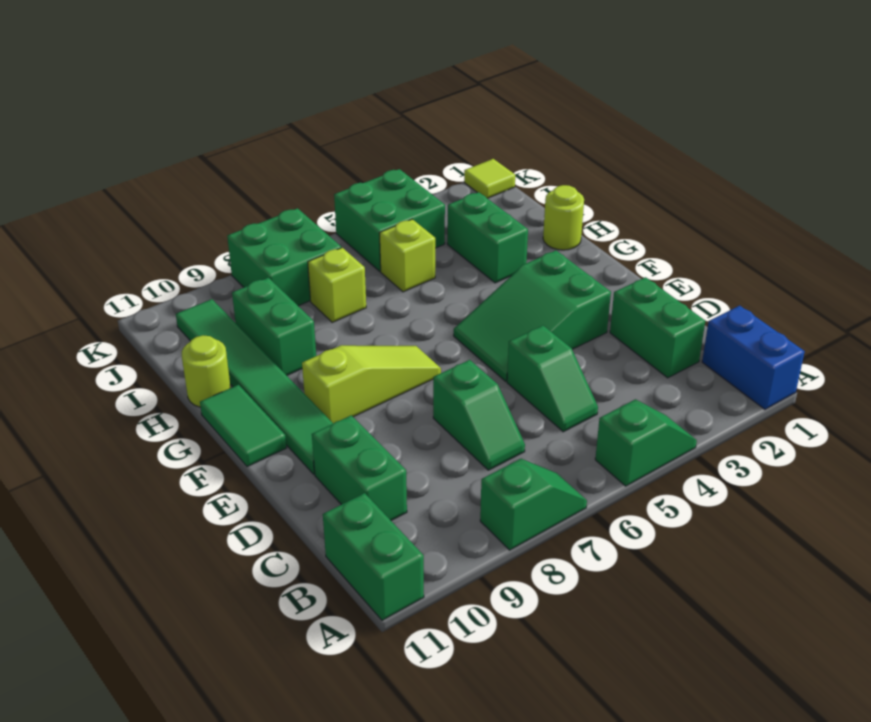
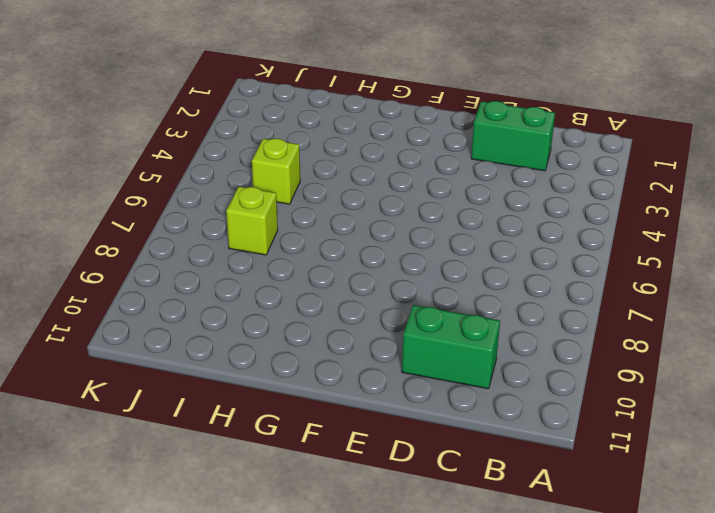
none -> blue brick A1:B1 level 1
none -> green slope A4:A5 level 1 top 5
none -> green slope A7:A8 level 1 top 8

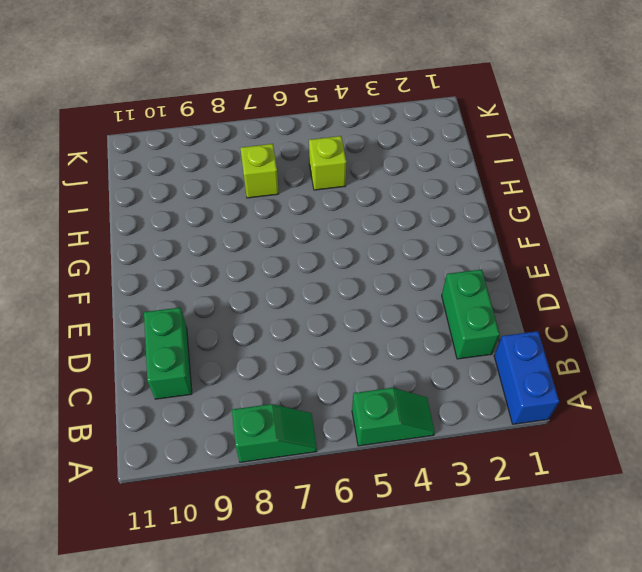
none -> green brick A11:B11 level 1
none -> green slope C5:D5 level 1 top D
none -> green slope C7:D7 level 1 top D

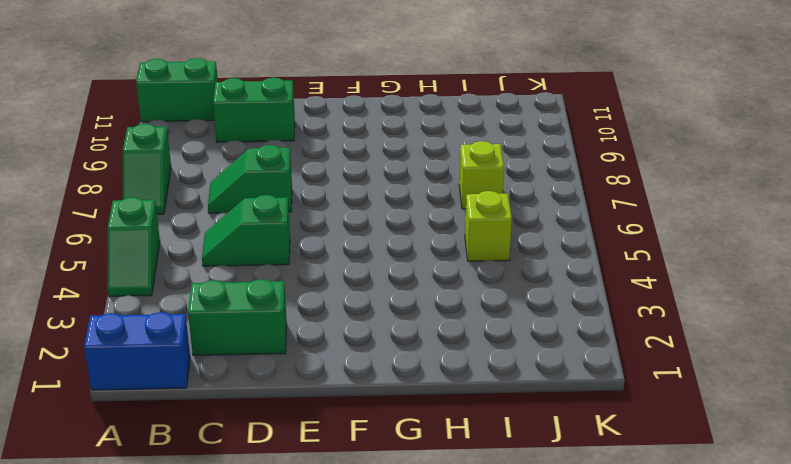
none -> green slope E3:F5 level 1 top 3
none -> green tile E10:J10 level 1
none -> lime slope F7:F9 level 1 top 9

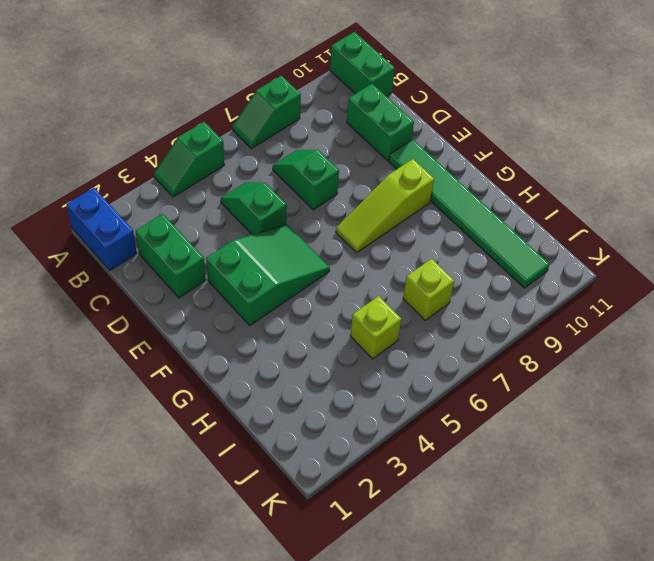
none -> green tile F11:G11 level 1
none -> lime round brick H1 level 1
none -> green brick H3:I3 level 1

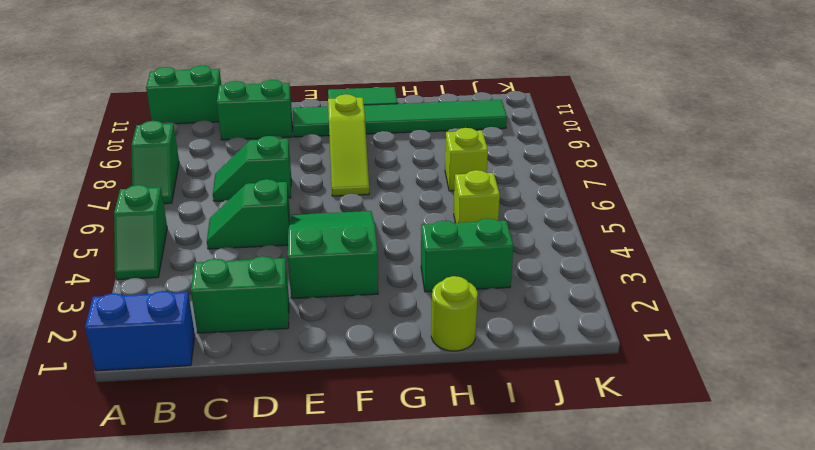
none -> green brick H9:I9 level 1
none -> lime round brick H11 level 1
none -> green brick J4:K5 level 1

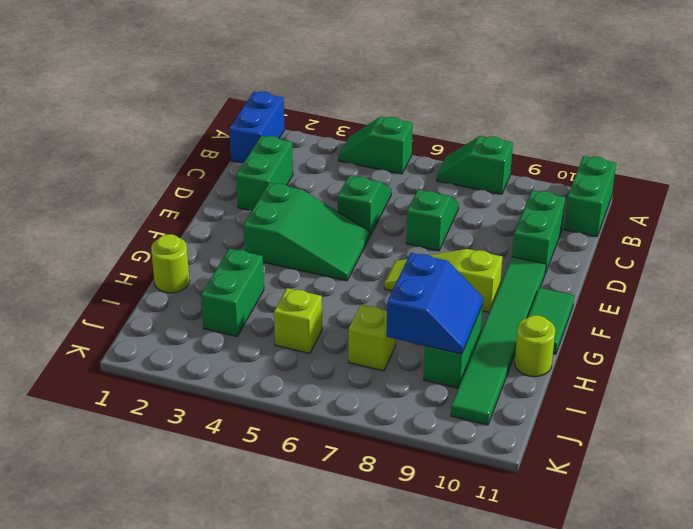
blue slope H8:I9 level 2 top 8 -> none
none -> green brick J4:K5 level 1
none -> green brick J7:K8 level 1
none -> lime tile K1 level 1

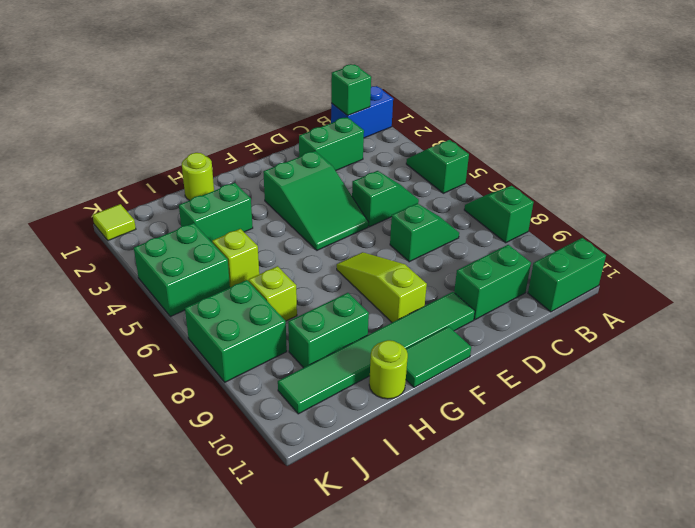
green brick B1 level 2 -> none

